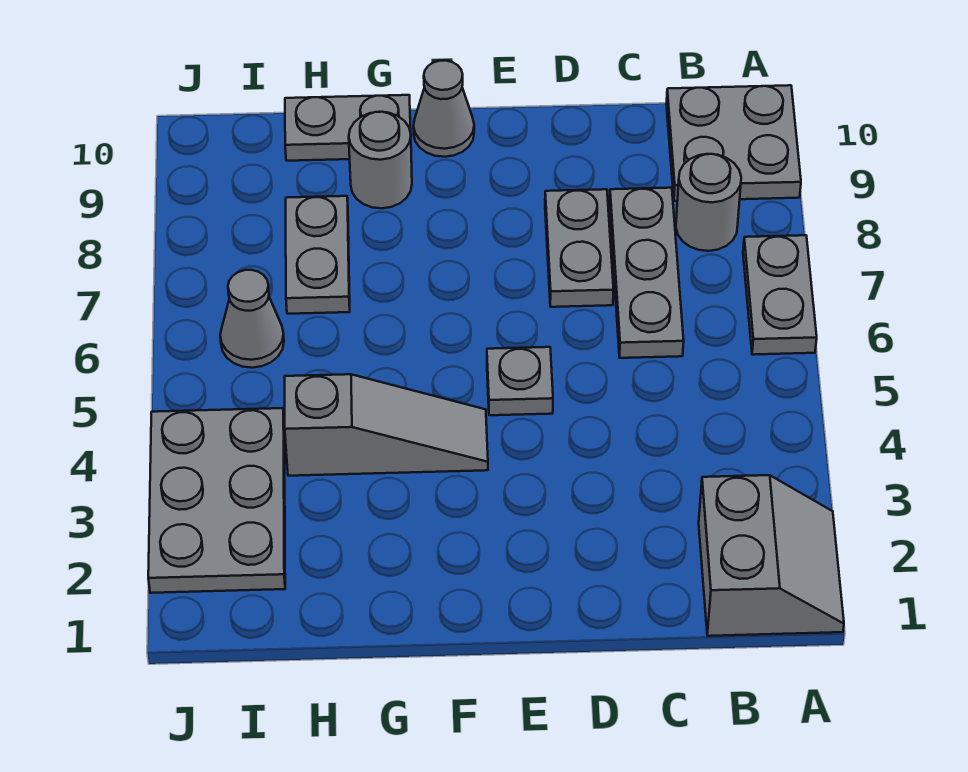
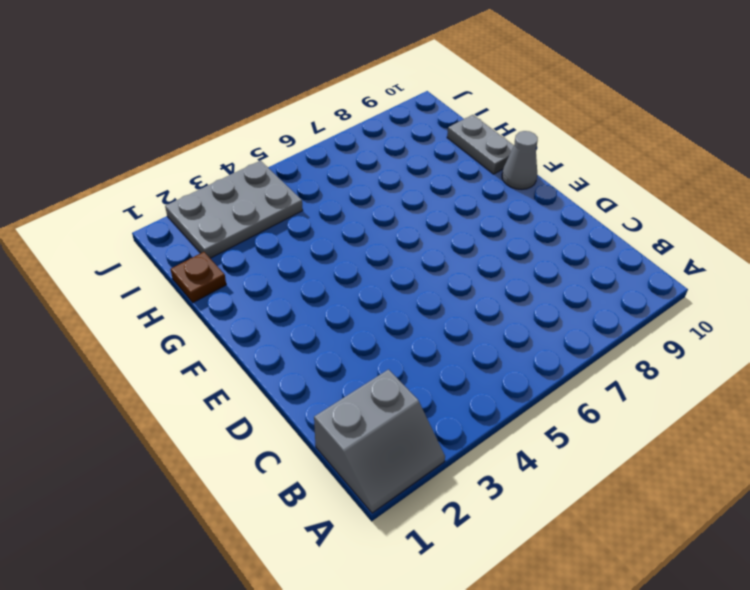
brown plate H1 level 1 -> none
none -> grey plate A6:A7 level 1
none -> grey plate A9:B10 level 1
none -> grey round brick B8 level 1

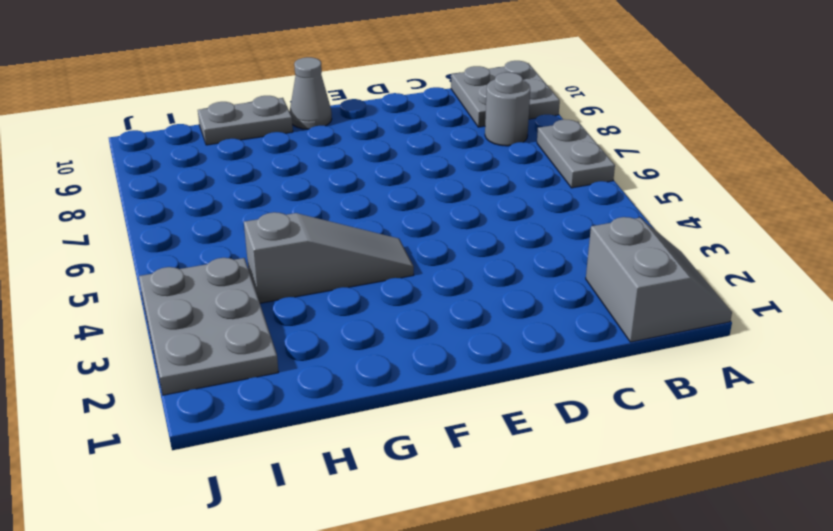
none -> grey plate C6:C8 level 1
none -> grey plate D7:D8 level 1
none -> grey plate E5 level 1

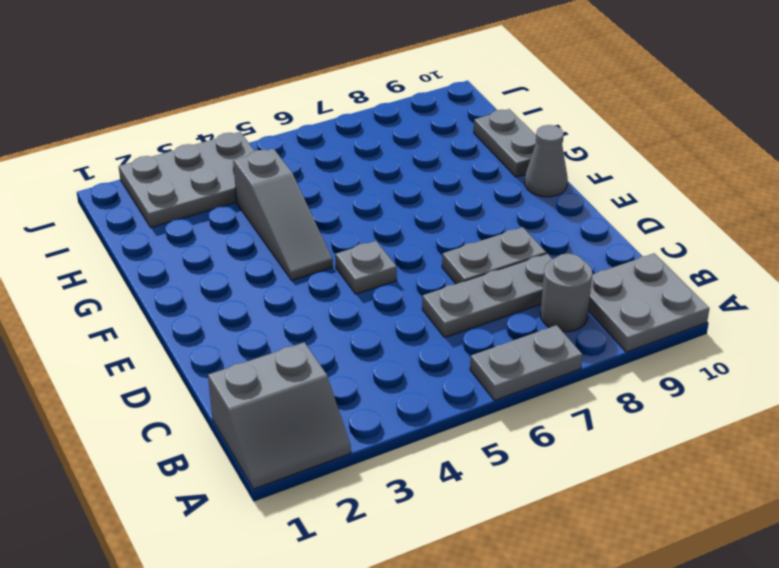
none -> grey round brick G9 level 1
none -> grey plate H7:H8 level 1
none -> grey cone I6 level 1

